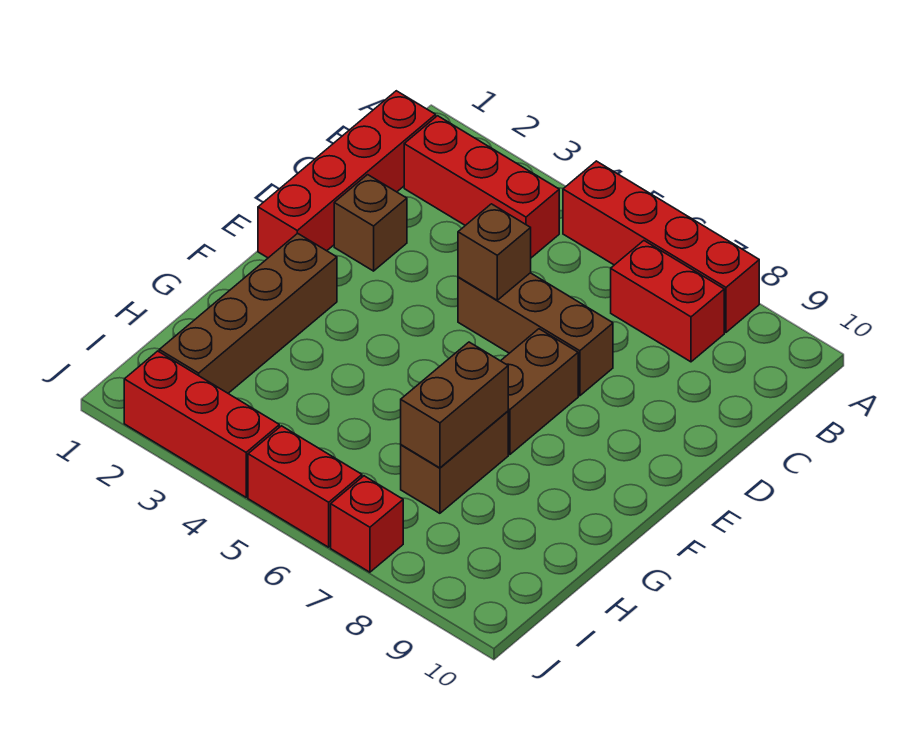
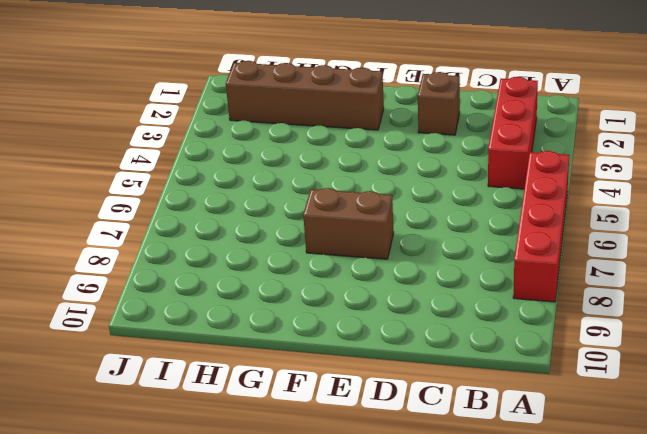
none -> red brick B1:E1 level 1
none -> red brick B7:B8 level 1
none -> brown brick D5:D7 level 1

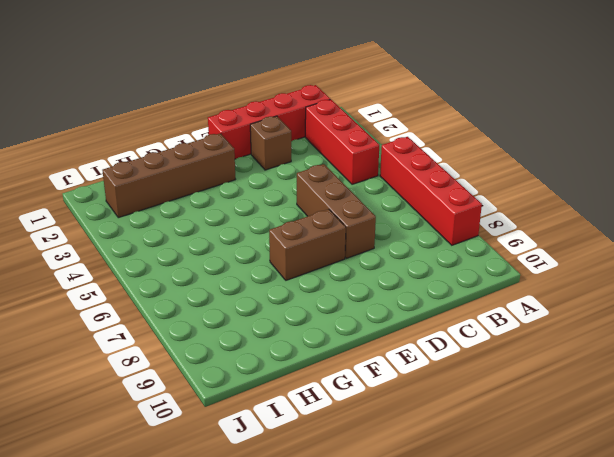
none -> red brick B7:B8 level 1
none -> brown brick G7:H7 level 1
none -> red brick J2:J4 level 1

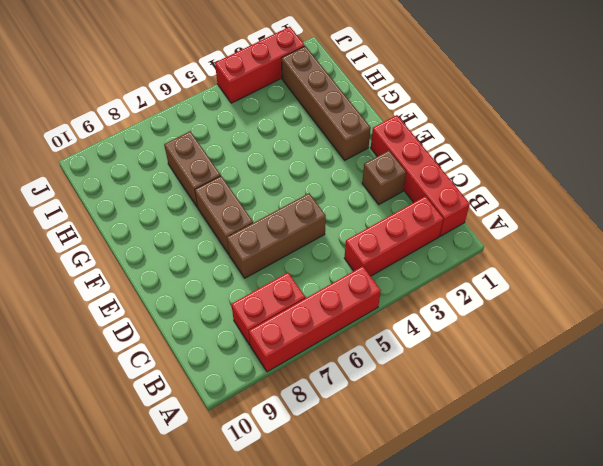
none -> red brick J5:J6 level 1
none -> red brick J7 level 1
none -> brown brick D5 level 2

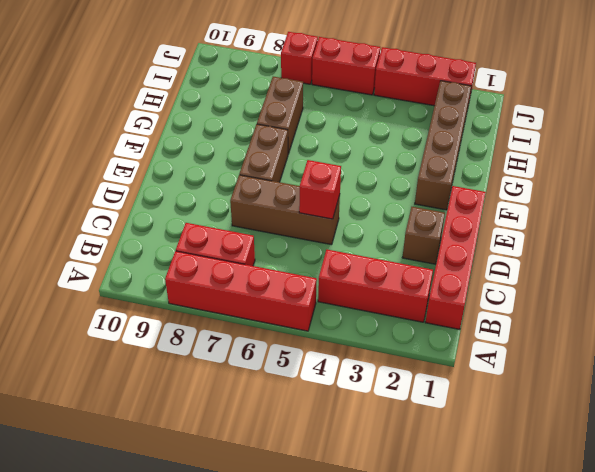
red brick D5 level 2 -> brown brick D5 level 2
none -> brown brick G7:H7 level 2

